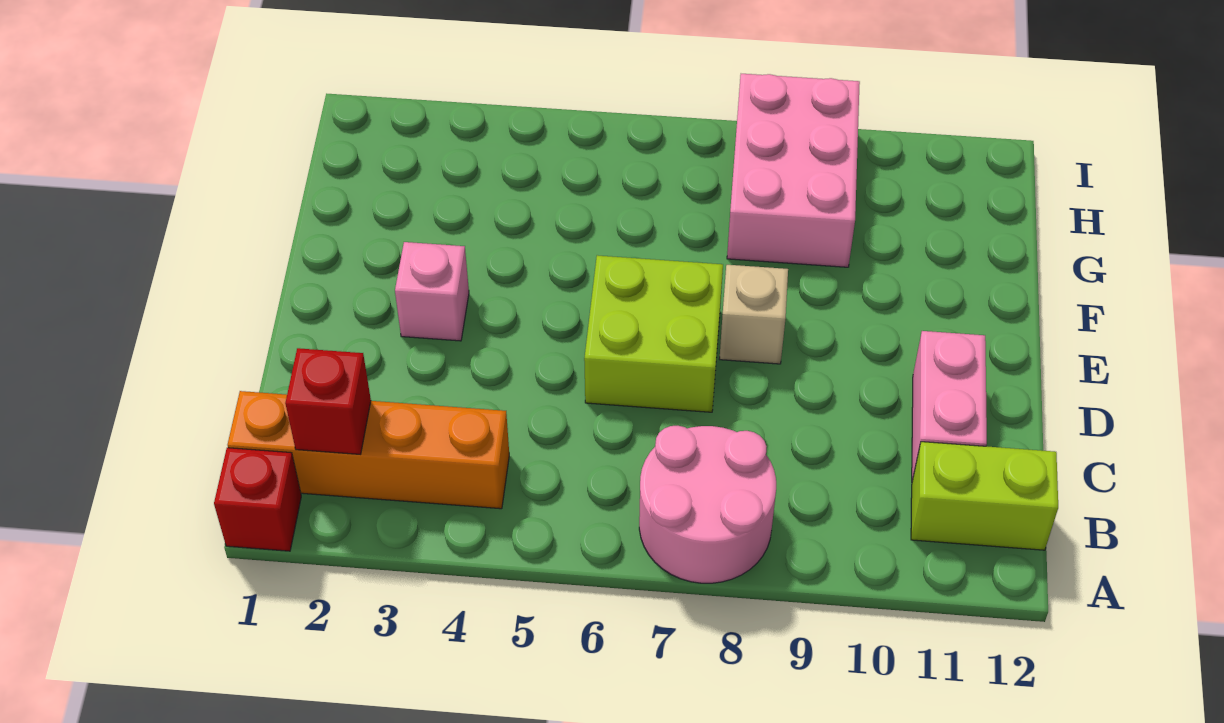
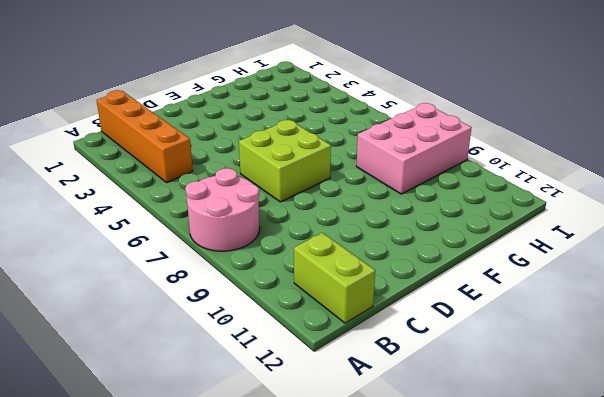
none -> red brick A1 level 1
none -> pink brick C11:D11 level 1

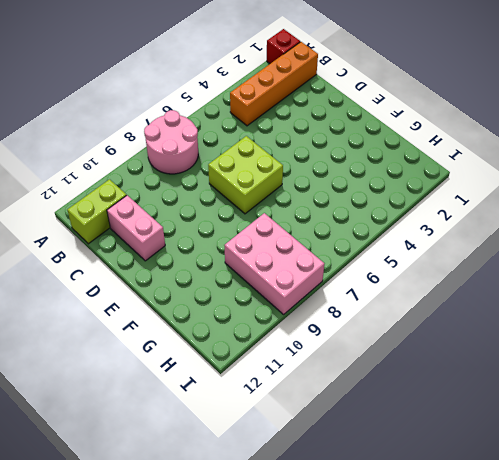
none -> pink brick E3 level 1
none -> tan brick E8 level 1

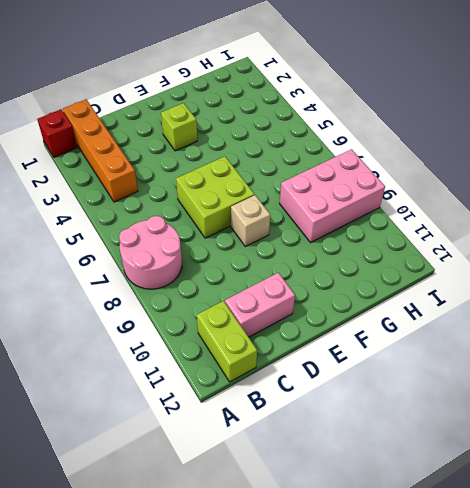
lime brick E3 level 1 -> pink brick E3 level 1
none -> red brick B2 level 2

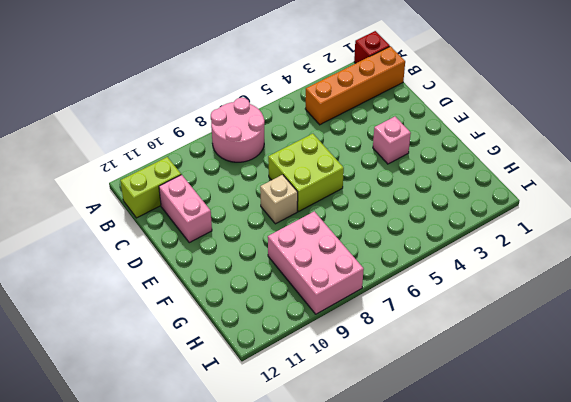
none -> red brick B2 level 2

